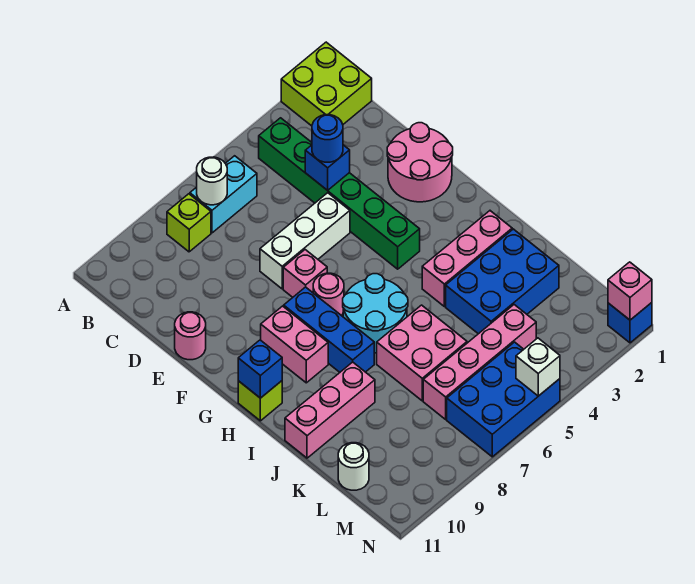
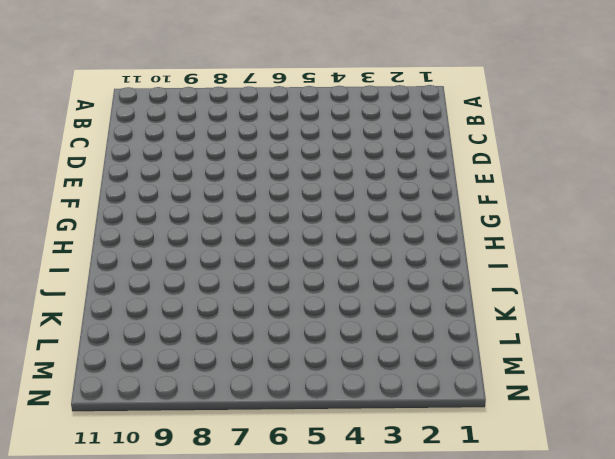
none -> lime brick A1:B2 level 1
none -> green brick B4:G4 level 1
none -> cyan brick B6:B7 level 1

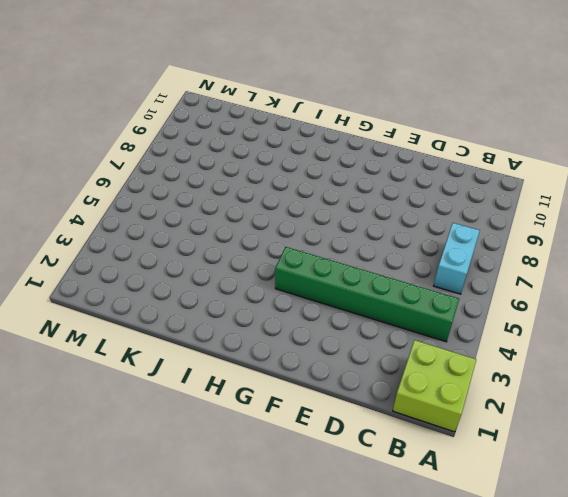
none -> lime brick B8 level 1
none -> pink round brick E1:F2 level 1
none -> white brick E5:E7 level 1

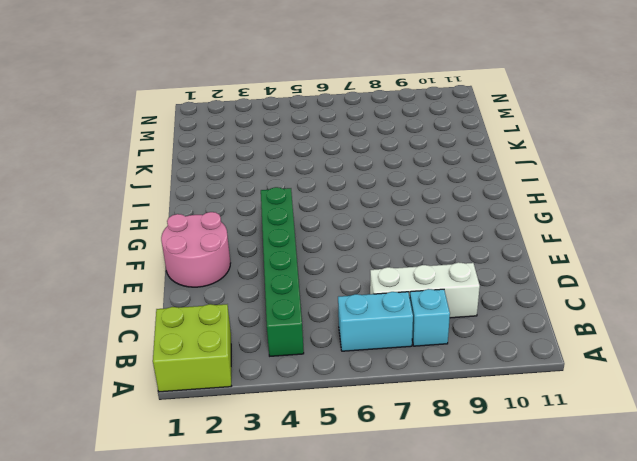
cyan brick B8 level 1 -> lime brick B8 level 1
white brick C7:C9 level 1 -> white brick E5:E7 level 1
none -> pink round brick E11 level 1
none -> pink brick F7 level 1
none -> pink round brick G7 level 1

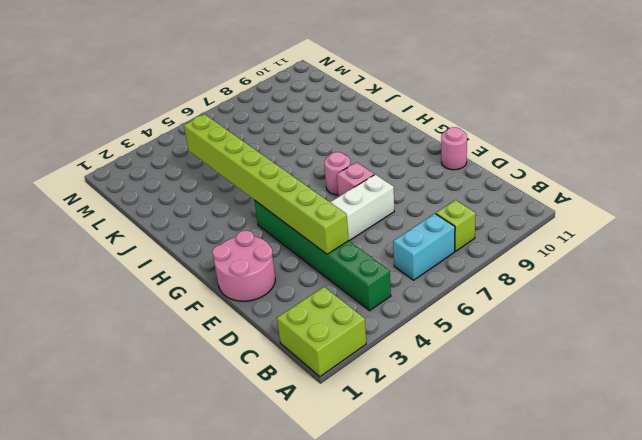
lime brick D4:K4 level 2 -> blue brick D4 level 2
none -> blue brick G8:I8 level 1
none -> pink brick G9:H9 level 1
none -> cyan round brick H6:I7 level 1

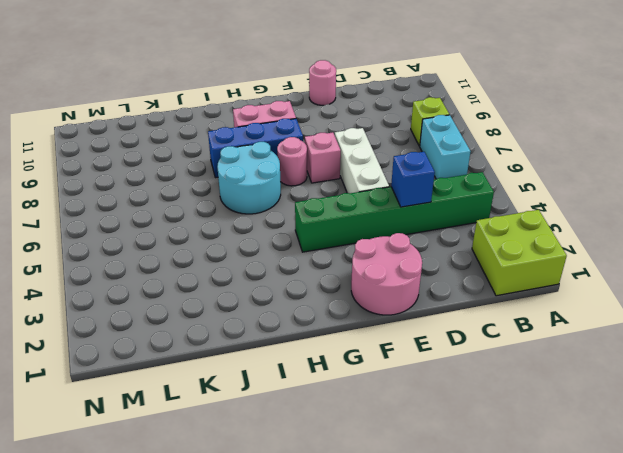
none -> lime brick H11 level 1
none -> pink brick I2:I4 level 1
none -> blue brick J2:K4 level 1

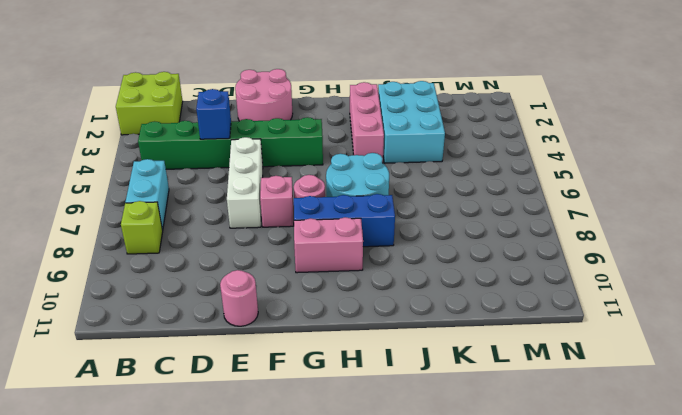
cyan brick J2:K4 level 1 -> blue brick J2:K4 level 1
none -> lime brick H11 level 1
none -> pink brick J6:K7 level 1
none -> pink brick J9:J11 level 1

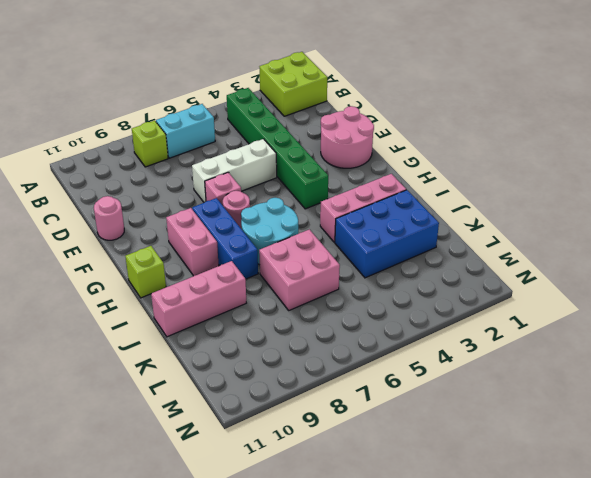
none -> pink brick L4:L7 level 1
none -> white round brick L11 level 1
none -> blue brick M5:N7 level 1

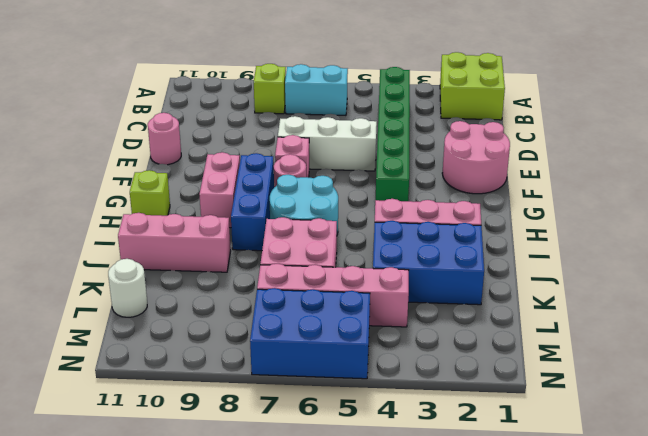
none -> blue brick N1 level 1
none -> white round brick B7 level 2
none -> blue brick D4 level 2

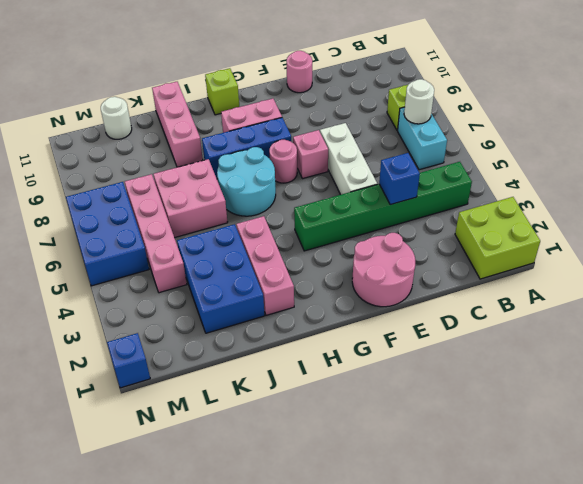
none -> blue brick H11 level 2
none -> pink brick N1 level 2
none -> white brick N5 level 2

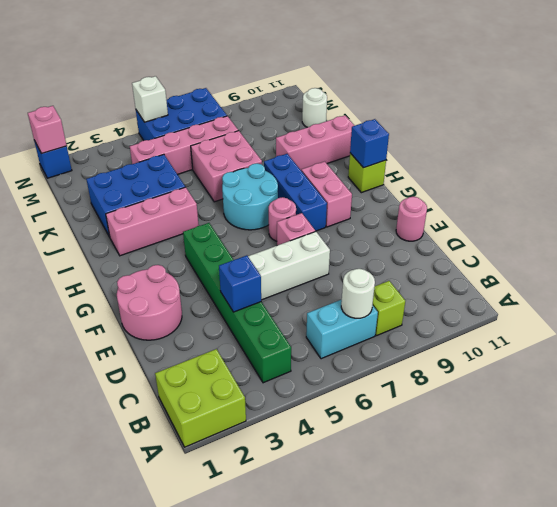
none -> blue round brick D4 level 3

